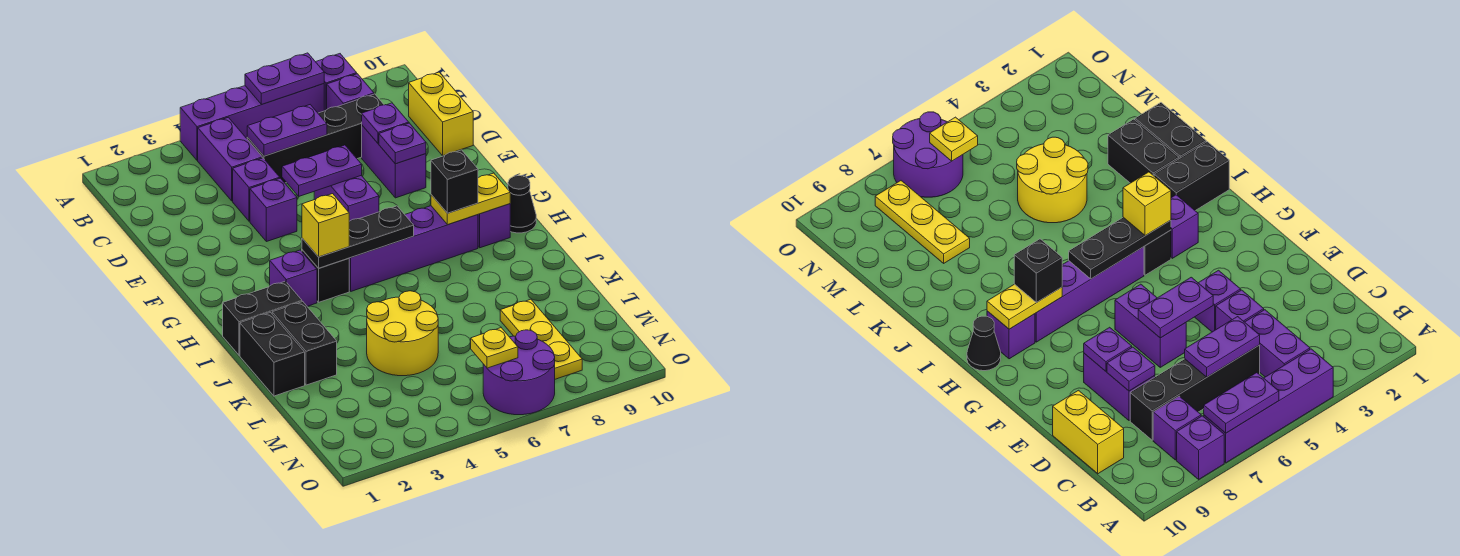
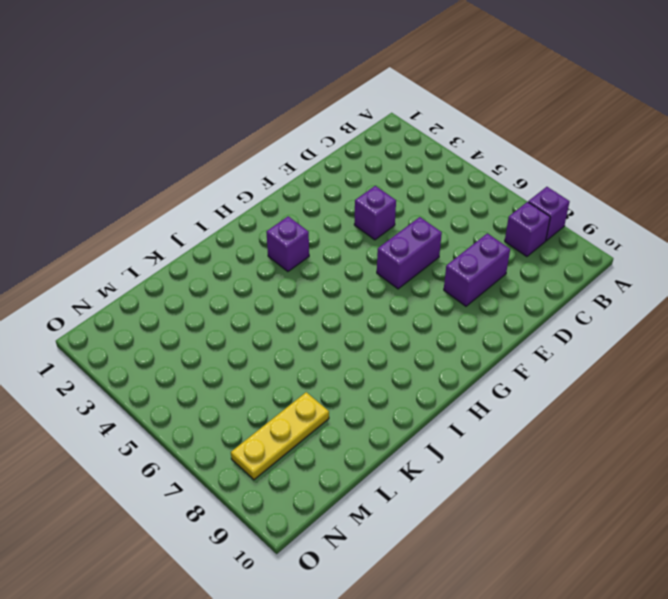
none -> purple brick A4:A7 level 1
none -> purple brick B4:C4 level 1
none -> black brick C5:C8 level 1
none -> yellow brick C10:D10 level 1

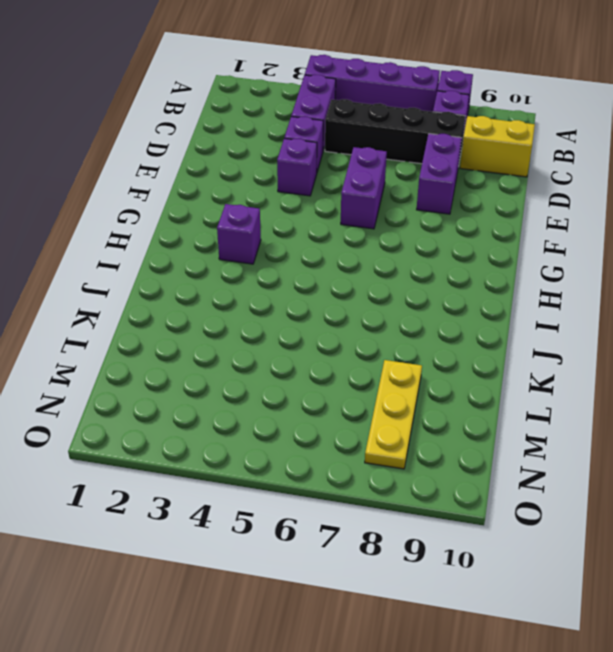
yellow brick C9:C10 level 1 -> yellow brick C10:D10 level 1
none -> black brick H4 level 1
none -> purple brick H5:H8 level 1
none -> purple brick H9 level 1
none -> black cone H10 level 1

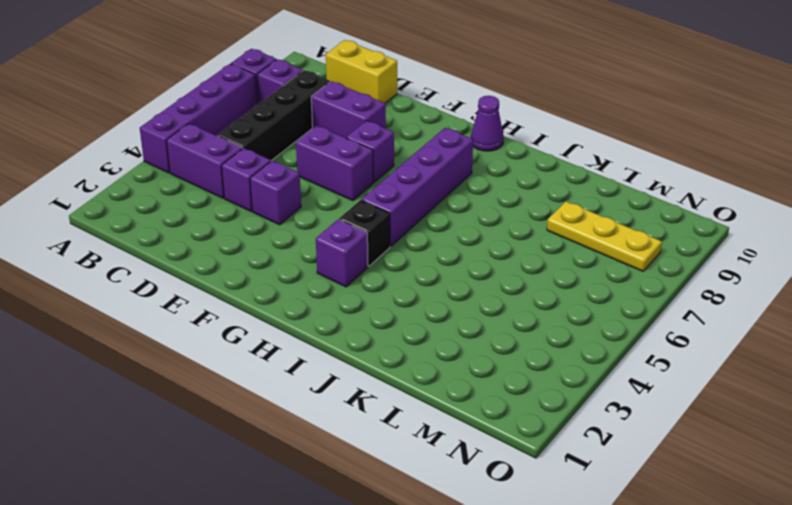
purple brick F7 level 1 -> purple brick H9 level 1
purple cone H10 level 1 -> black cone H10 level 1
none -> black brick I1:I2 level 1
none -> black brick J1:K1 level 1
none -> black brick J2:K2 level 1
none -> yellow round brick K4:L5 level 1

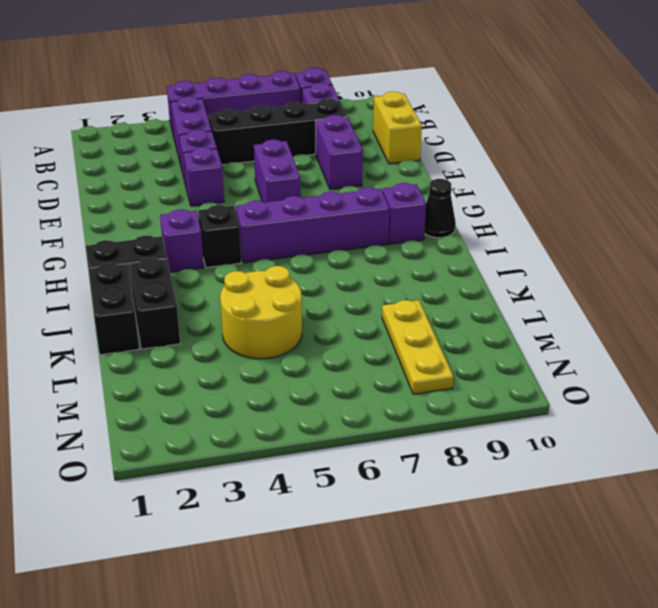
none -> purple round brick N6:O7 level 1
none -> purple plate A6:A7 level 2
none -> purple plate C5:C6 level 2
none -> purple plate D8 level 2

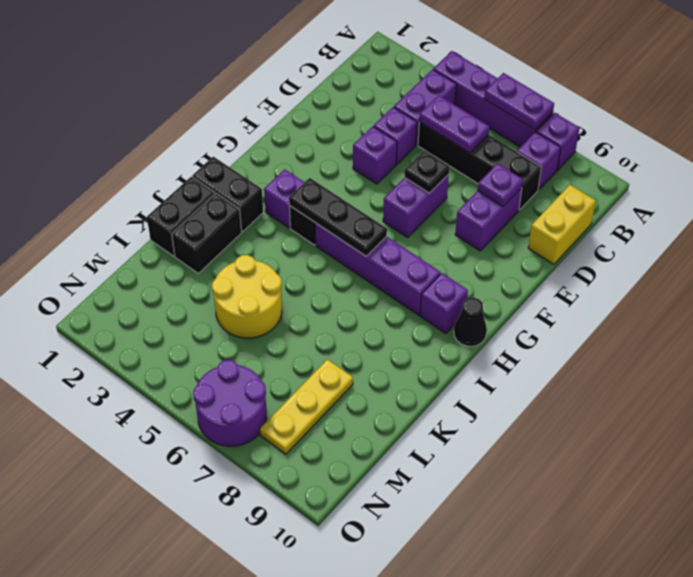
black plate E6 level 2 -> purple plate E5:E6 level 2
none -> purple plate E8 level 2
none -> yellow plate H8:H9 level 2
none -> yellow plate N6 level 2
none -> yellow brick H4 level 3

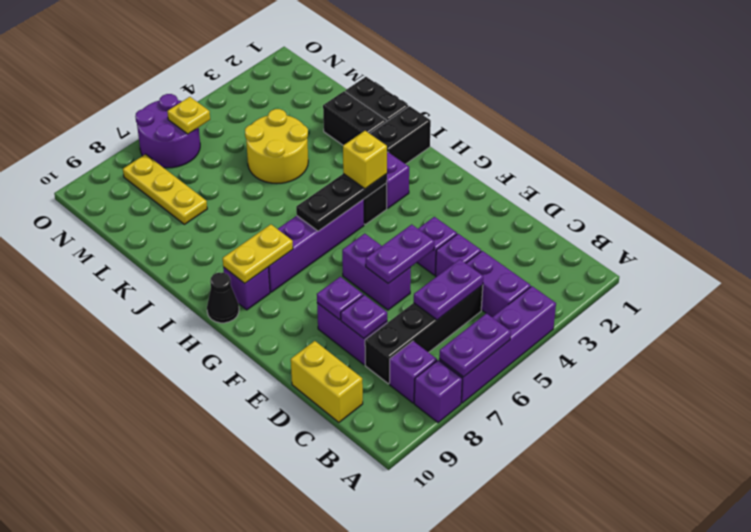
none -> black brick H8 level 3

